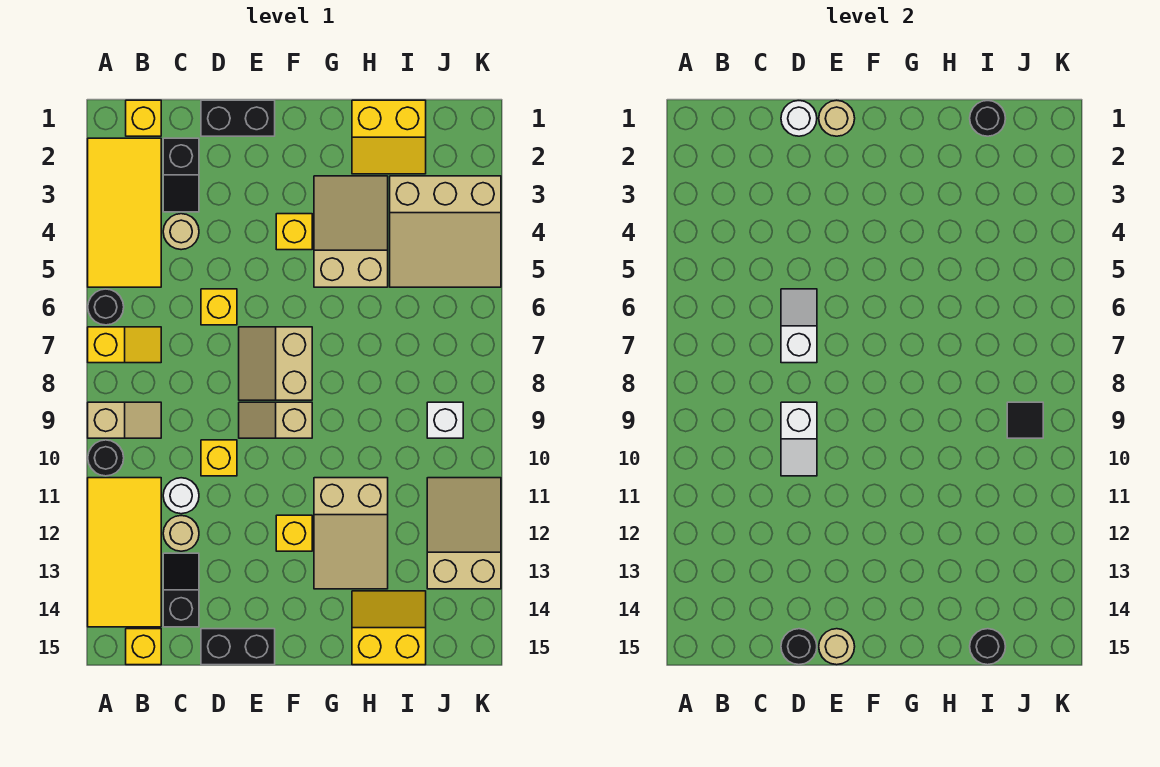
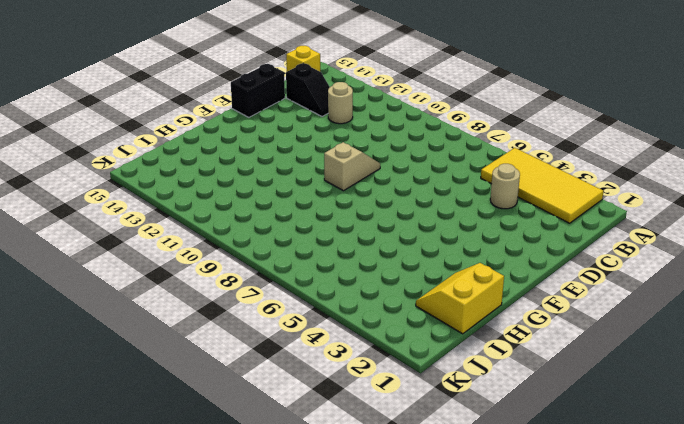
none -> black round brick A6 level 1
none -> yellow slope A7:B7 level 1 top A
none -> tan slope A9:B9 level 1 top A
none -> black round brick A10 level 1

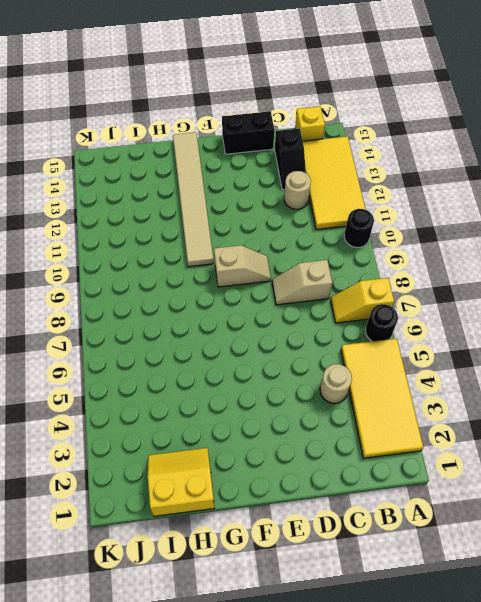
tan slope C8:D8 level 1 top C -> tan slope A9:B9 level 1 top A
tan tile G10:G15 level 1 -> tan slope G11:H13 level 1 top 11
none -> yellow brick B1 level 1
none -> black slope C2:C3 level 1 top 2
none -> white round brick C11 level 1
none -> black brick D1:E1 level 1

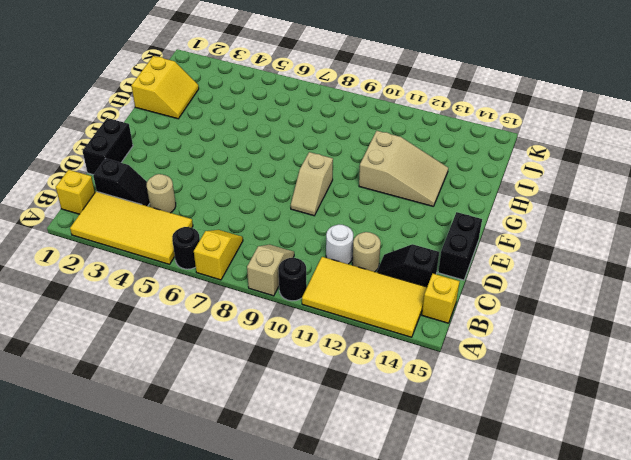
none -> yellow brick D6 level 1
none -> yellow brick D10 level 1
none -> tan slope E7:F8 level 1 top F
none -> yellow brick F4 level 1

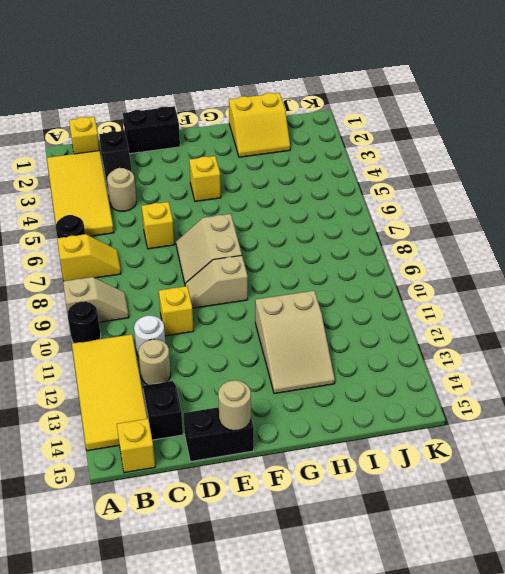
none -> yellow brick F12 level 1
none -> tan slope G3:H5 level 1 top 5
none -> yellow slope H14:I15 level 1 top 15
none -> tan slope I3:K5 level 1 top 3

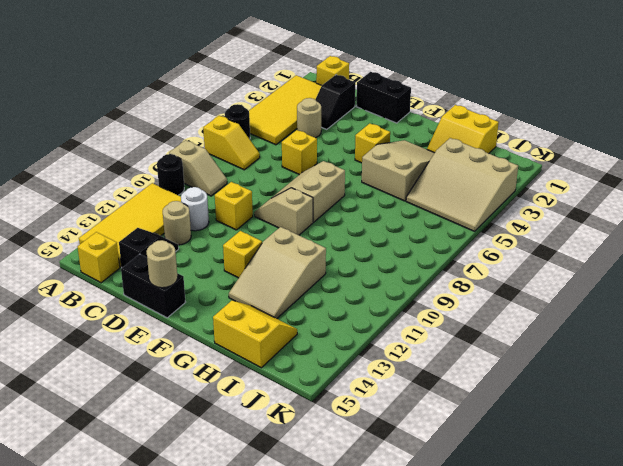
none -> white brick J9 level 1
none -> tan slope J11:K13 level 1 top 13
none -> white round brick D1 level 2
none -> white slope D6:D7 level 2 top 7

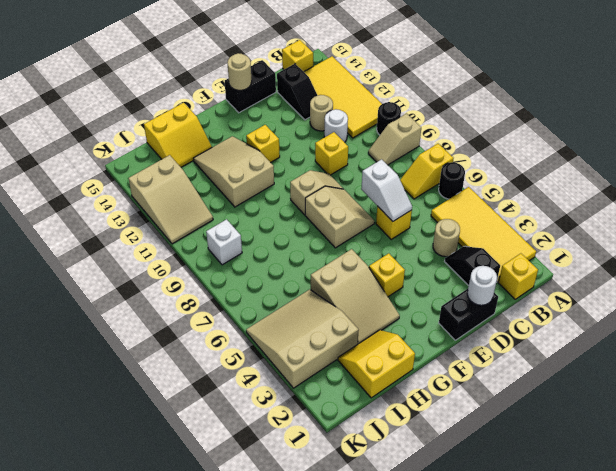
none -> white slope D9:D10 level 2 top 9
none -> black round brick D15 level 2
none -> tan round brick E1 level 2
none -> black round brick I1 level 2

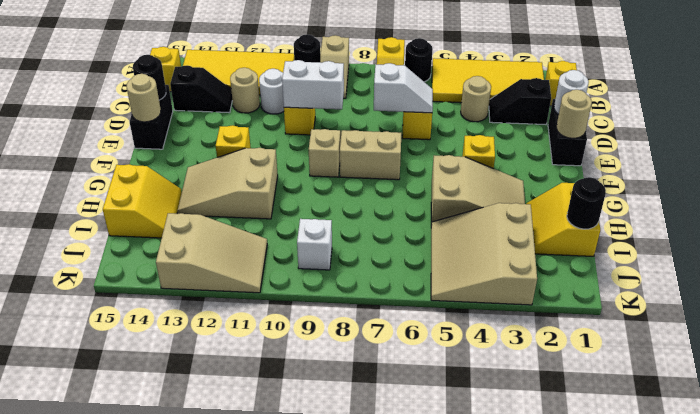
white brick D9:D10 level 2 -> white slope D9:D10 level 2 top 9
none -> black round brick I15 level 2
none -> black tile J9 level 2

